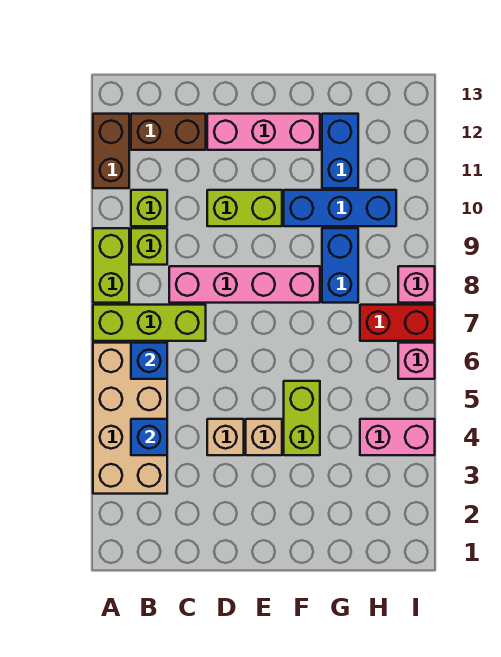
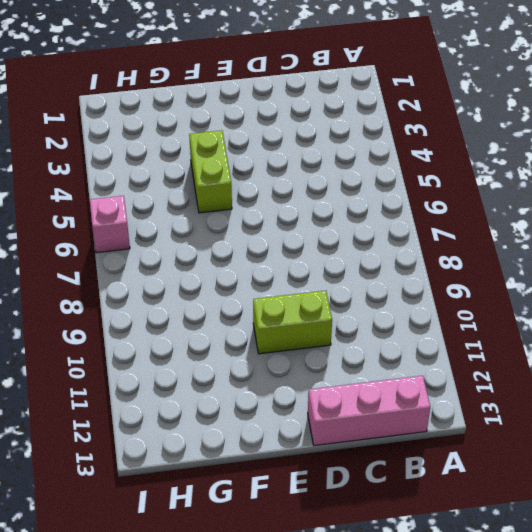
pink brick B13:D13 level 1 -> pink brick D12:F12 level 1
none -> tan brick A3:B6 level 1
none -> lime brick A7:C7 level 1
none -> lime brick A8:A9 level 1

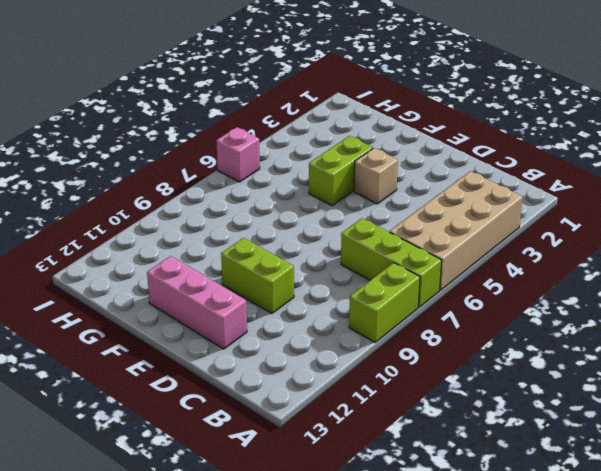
none -> brown brick A11:A12 level 1
none -> lime brick B9 level 1
none -> lime brick B10 level 1

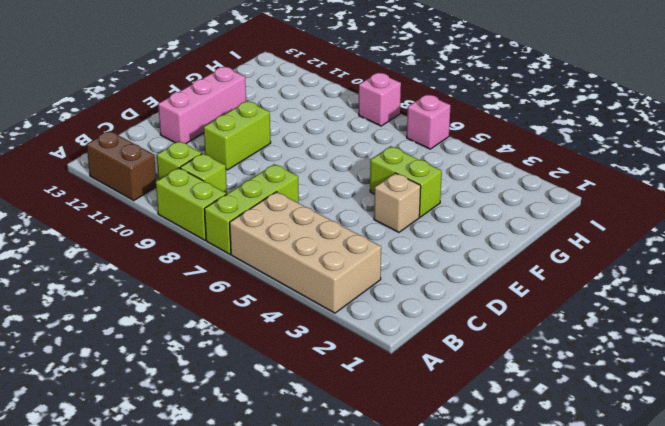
none -> brown brick B12:C12 level 1
none -> pink brick C8:F8 level 1
none -> tan brick D4 level 1

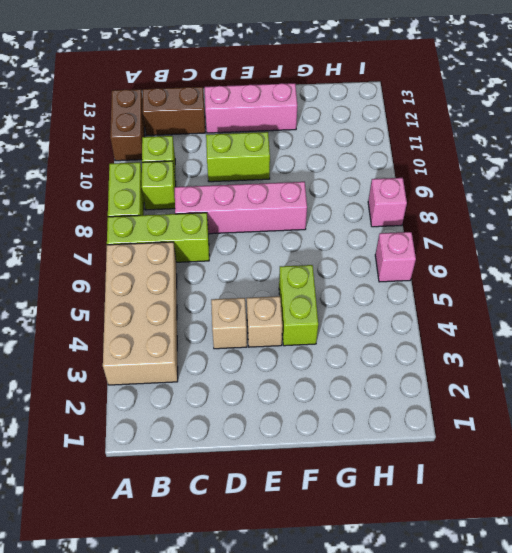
none -> blue brick F10:H10 level 1
none -> blue brick G8:G9 level 1
none -> blue brick G11:G12 level 1

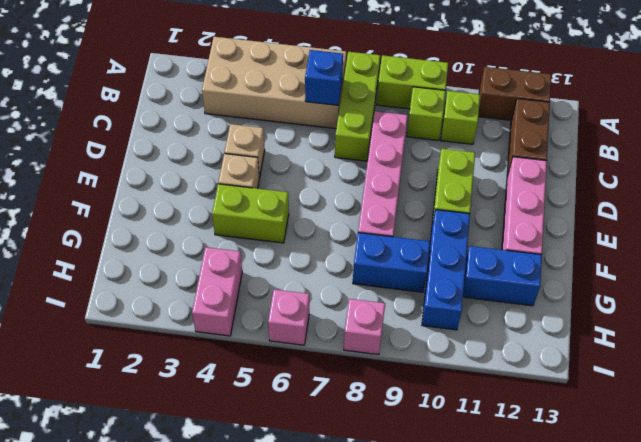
none -> red brick H7:I7 level 1
none -> blue brick B4 level 2

